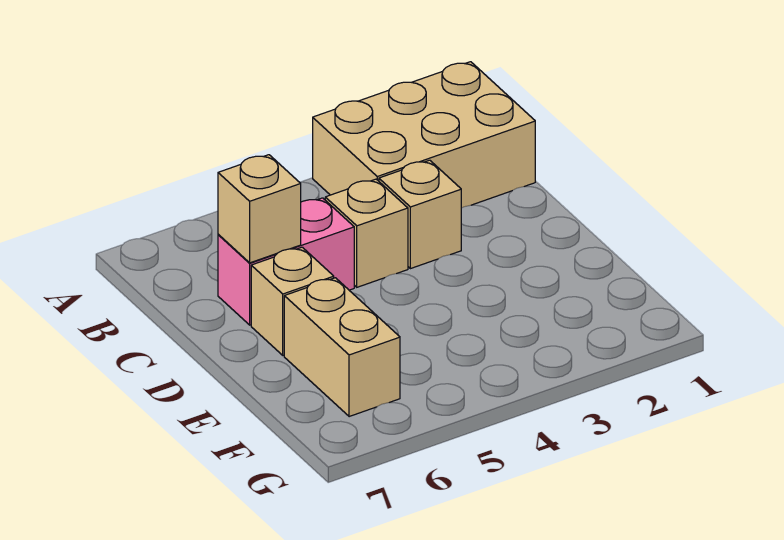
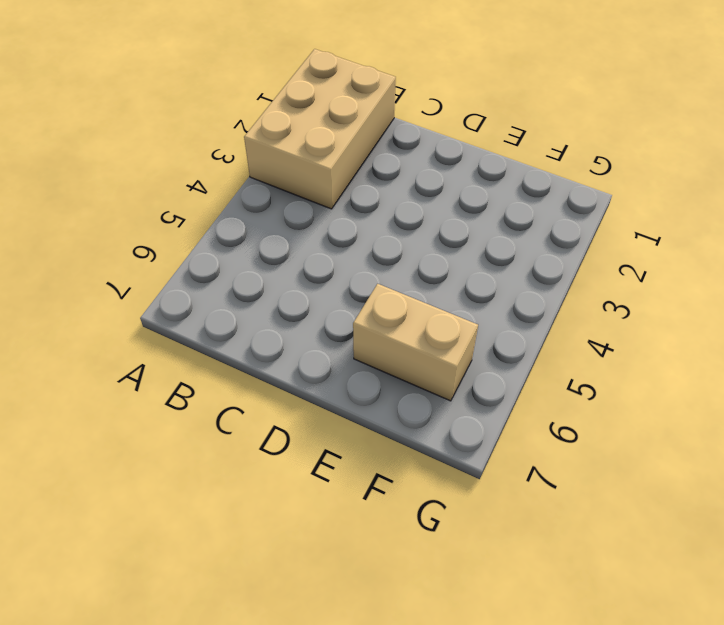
none -> tan brick C3 level 1
none -> tan brick C4 level 1

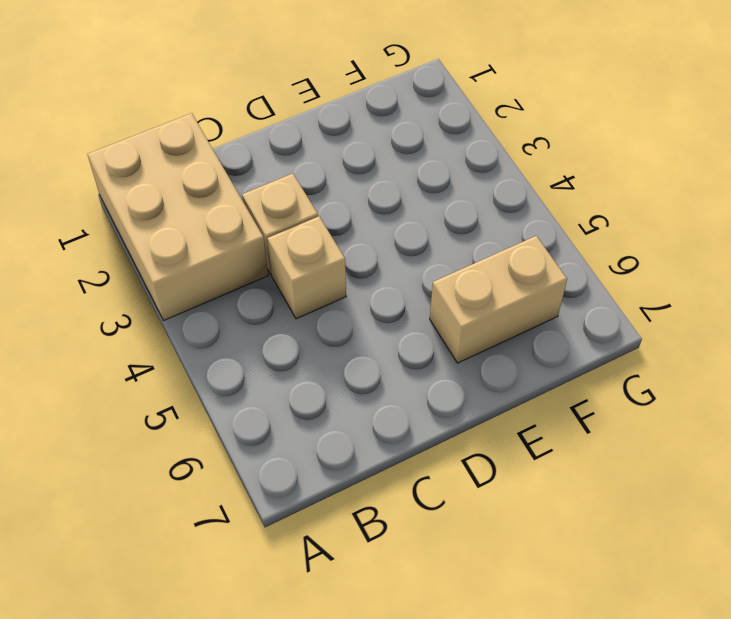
none -> pink brick C5:C6 level 1
none -> tan brick D6 level 1

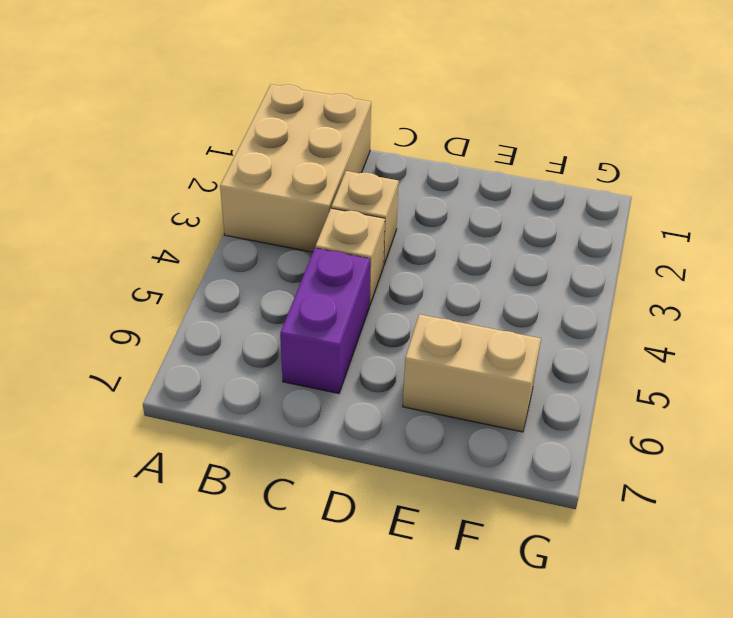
purple brick C5:C6 level 1 -> pink brick C5:C6 level 1
none -> tan brick D6 level 1
none -> tan brick C6 level 2

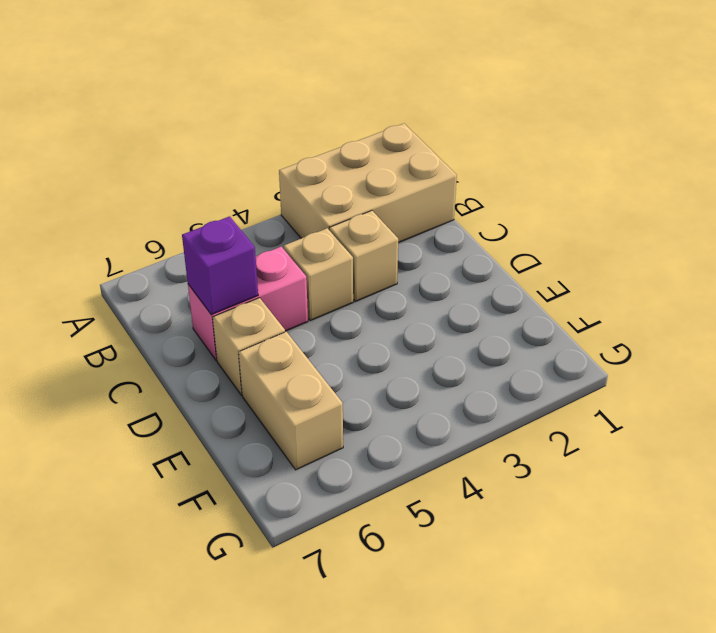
purple brick C6 level 2 -> tan brick C6 level 2

